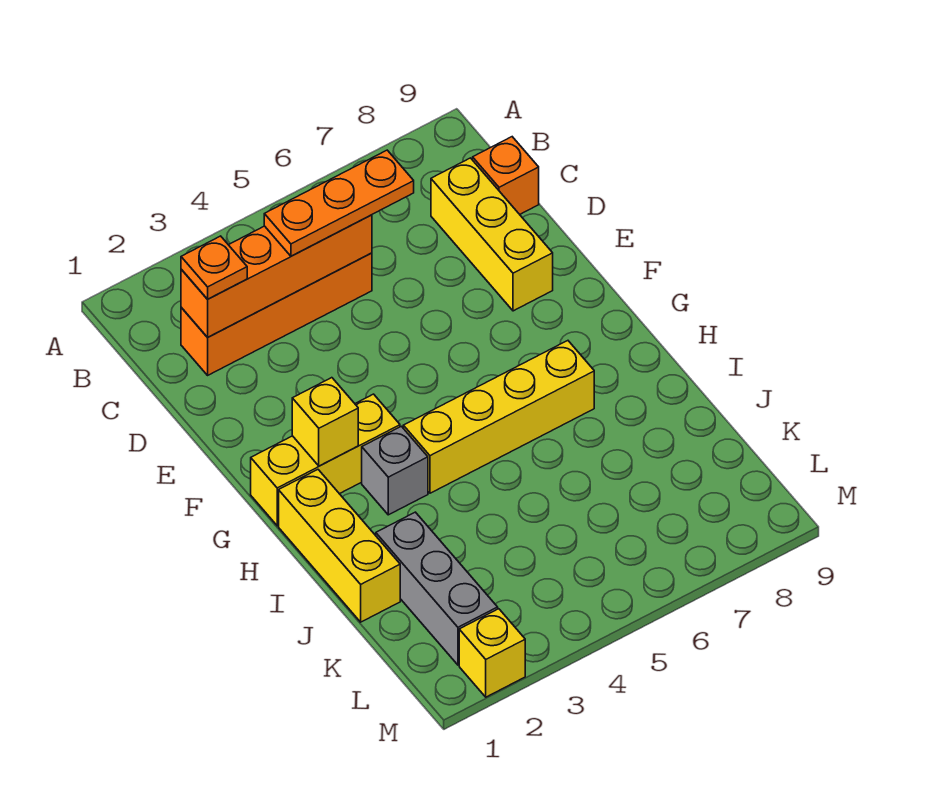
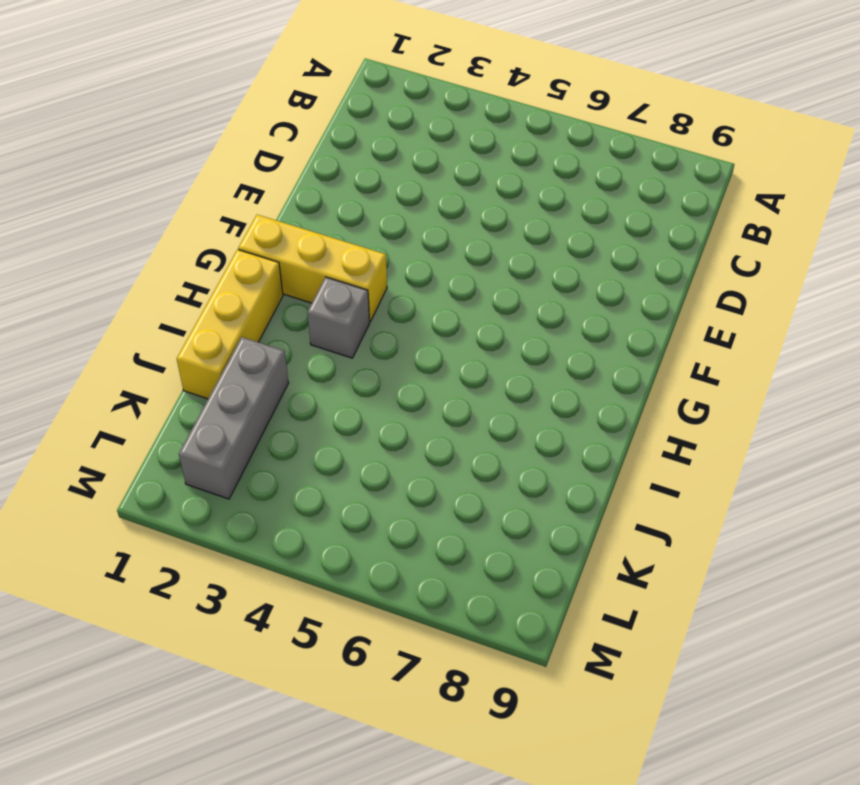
none -> orange brick C2:C5 level 1
none -> yellow brick C8:E8 level 1
none -> orange brick C9 level 1

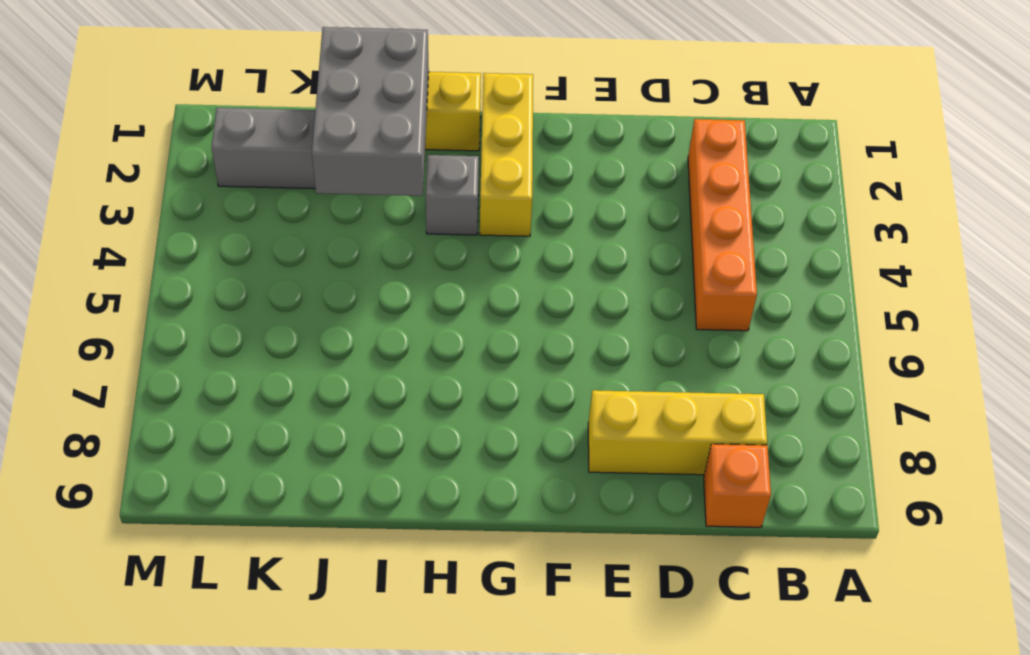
grey brick I1:J3 level 2 -> none
none -> yellow brick H4:H7 level 1
none -> yellow brick M2 level 1
none -> orange brick C2:C5 level 2

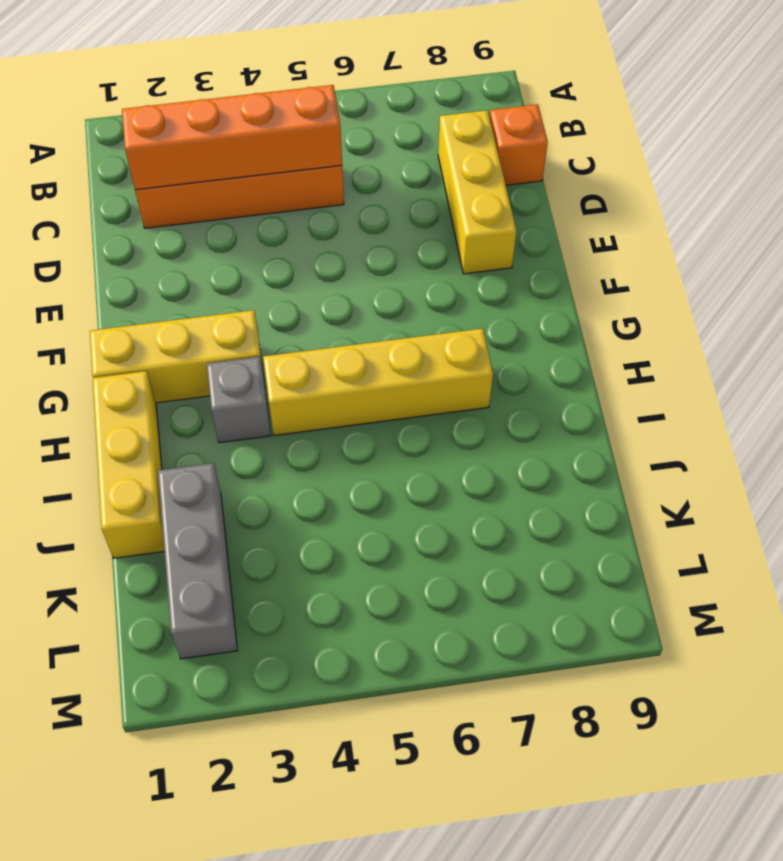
none -> yellow brick M2 level 1
none -> yellow brick G2 level 2
none -> orange plate C2 level 3

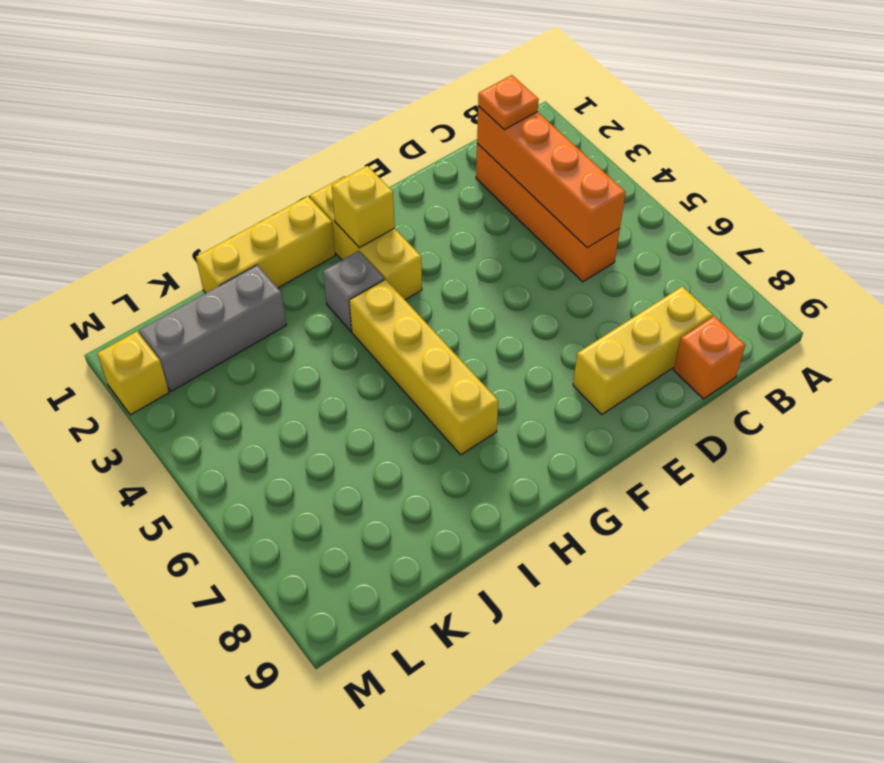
none -> orange plate C4:C6 level 3

